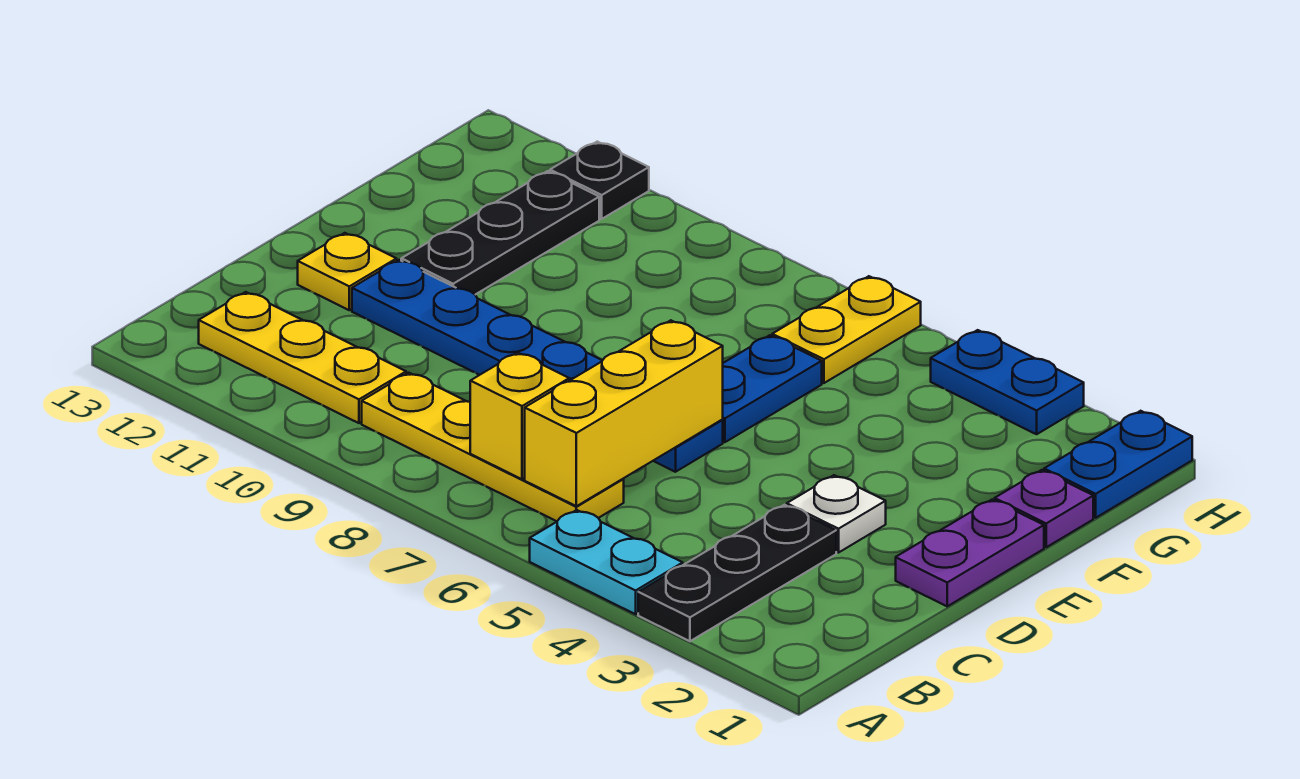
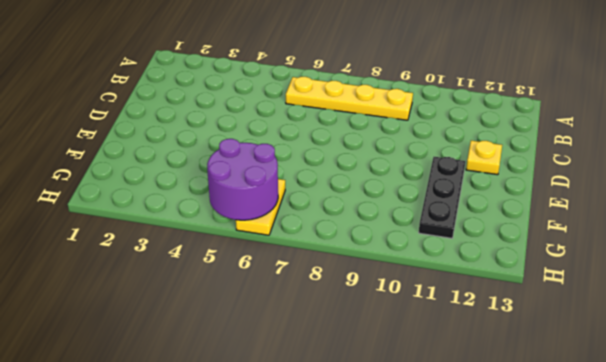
purple round brick G5:H6 level 2 -> none
none -> black plate A3:C3 level 1
none -> cyan plate A4:A5 level 1
none -> yellow plate B10:B12 level 1

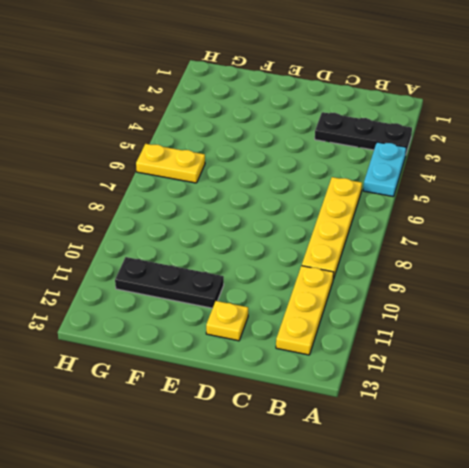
none -> purple plate D1:E1 level 1
none -> white plate D3 level 1
none -> blue plate D6:D11 level 1

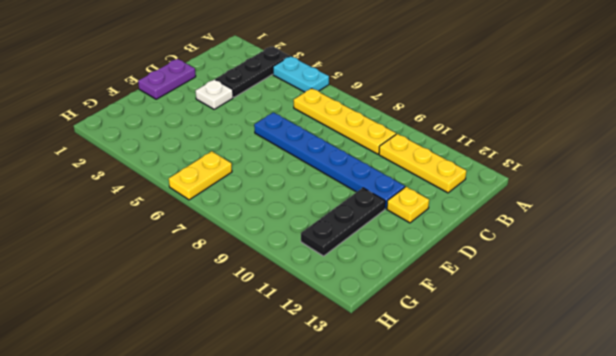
none -> blue plate E6:F6 level 1
none -> purple plate F1 level 1
none -> blue plate G1:H1 level 1

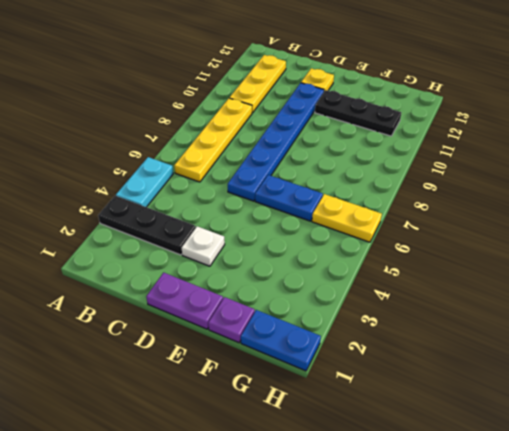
none -> blue plate H3:H4 level 1
none -> black plate H11 level 1
none -> yellow brick B6:D6 level 2

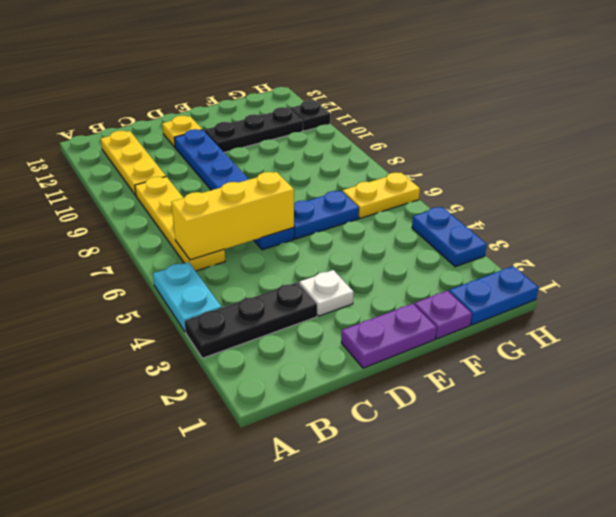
none -> yellow brick B7 level 2

